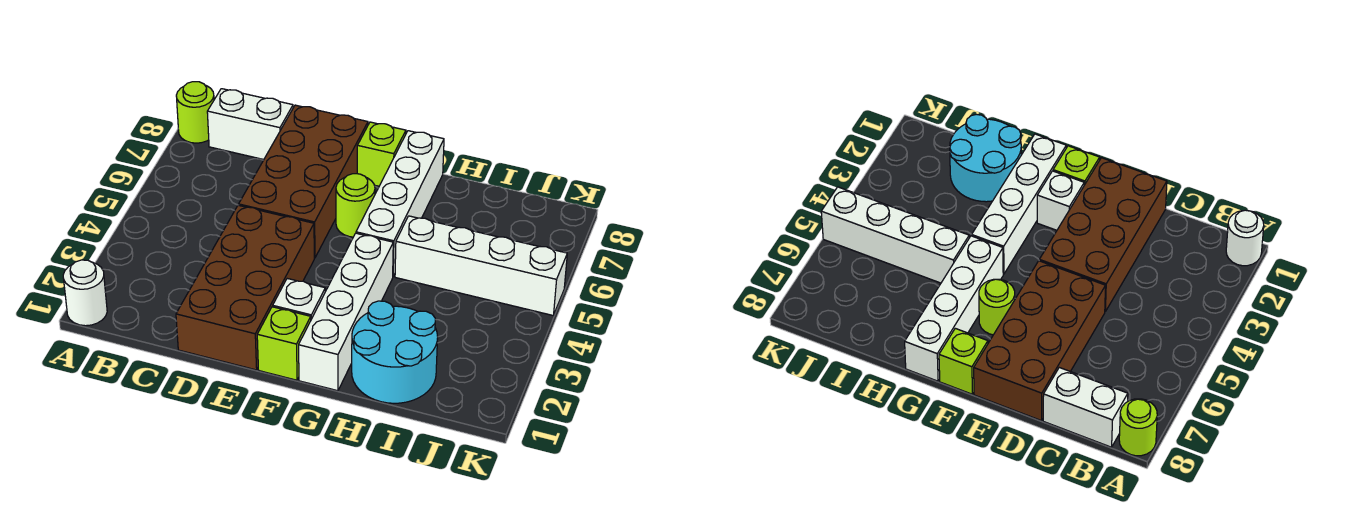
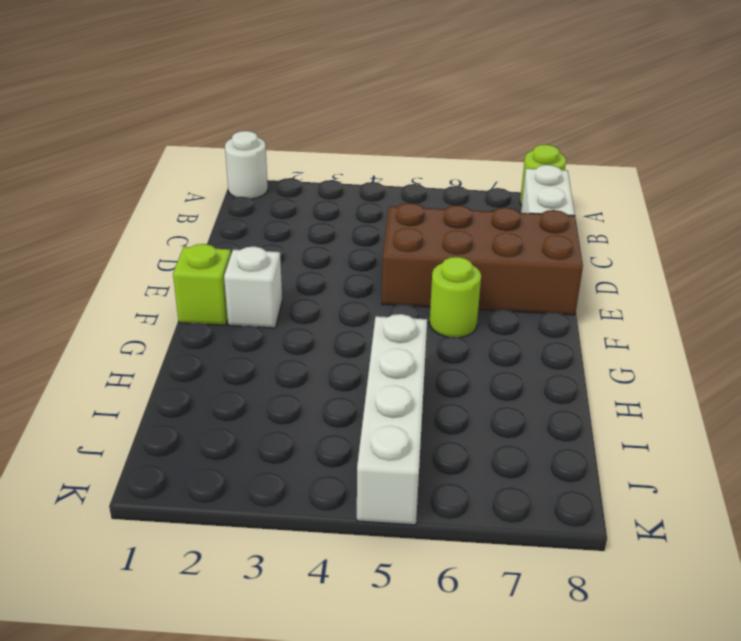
none -> brown brick D1:E4 level 1
none -> lime brick F8 level 1
none -> white brick G1:G4 level 1

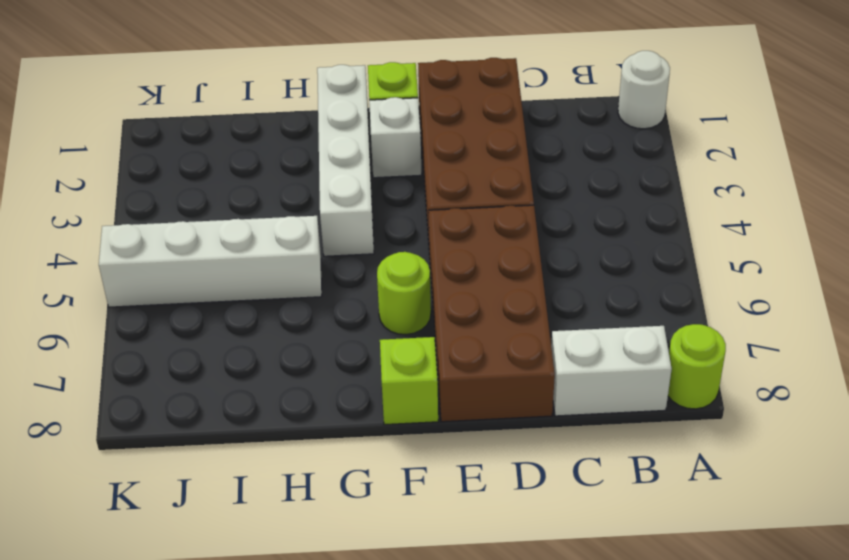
none -> white brick G5:G8 level 1
none -> cyan round brick H1:I2 level 1

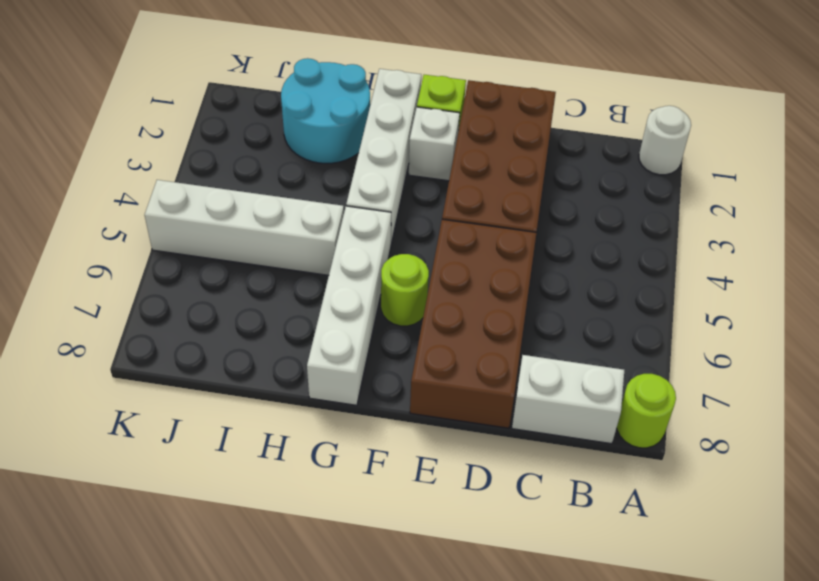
none -> lime brick F8 level 1

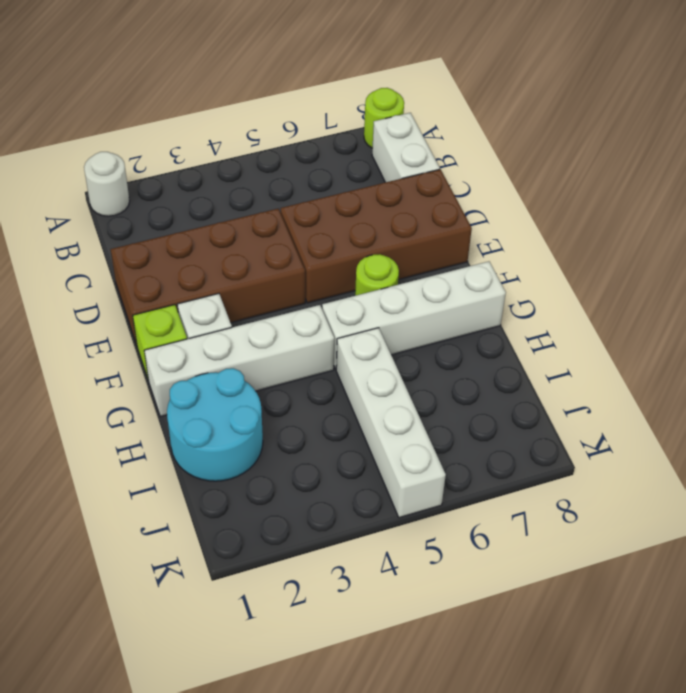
none -> lime brick F8 level 1

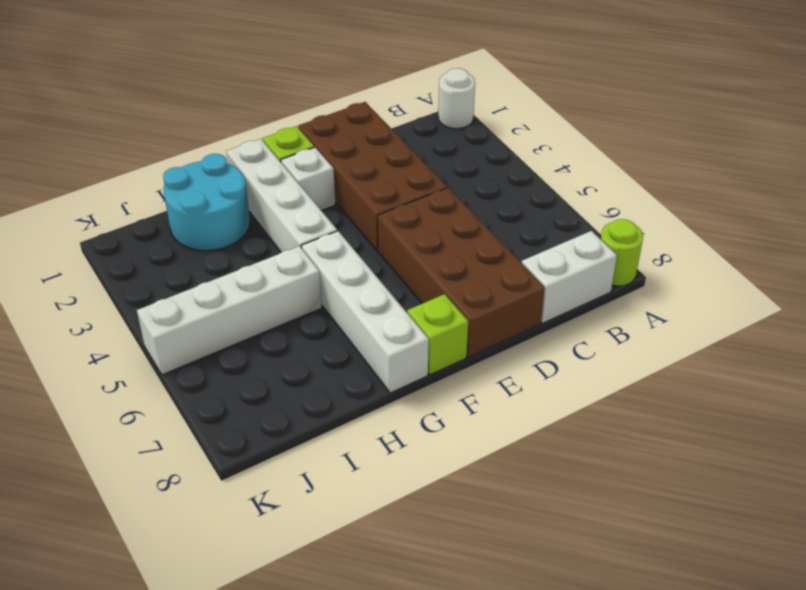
none -> lime round brick F6 level 1

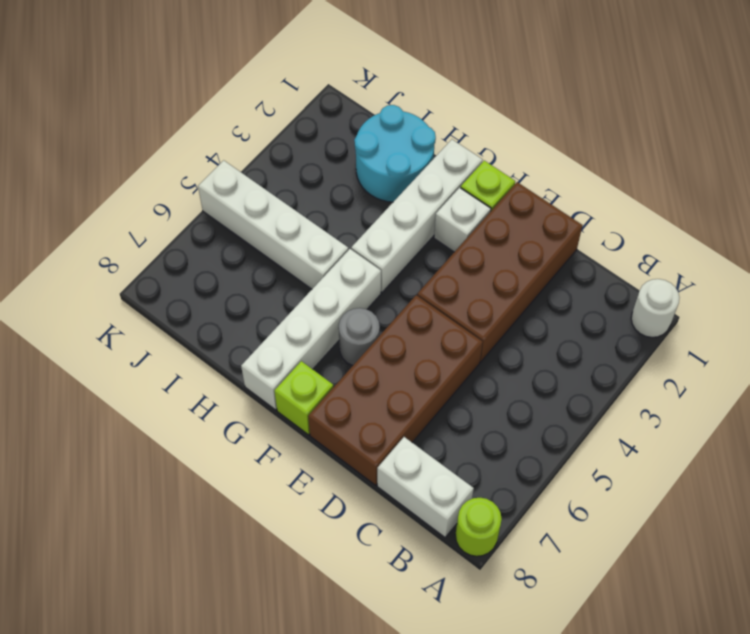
grey round brick F6 level 1 -> lime round brick F6 level 1

